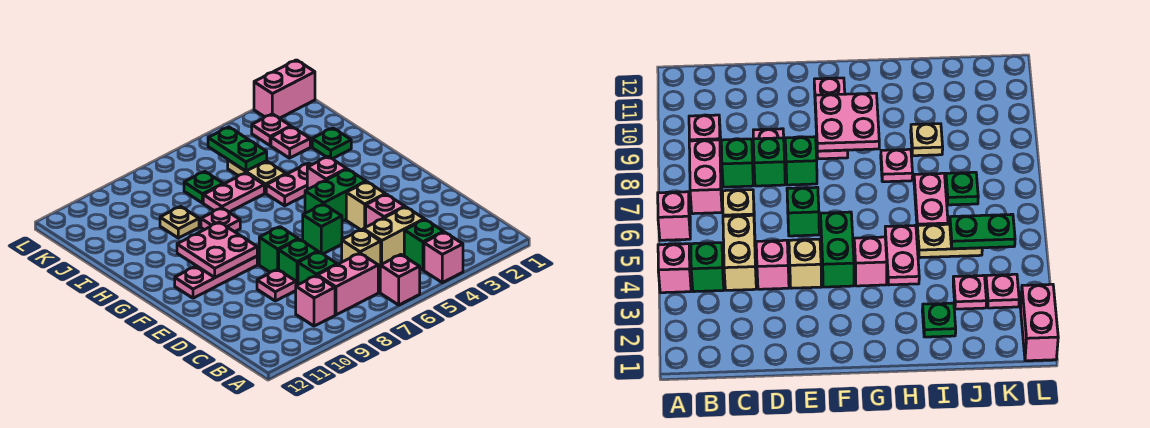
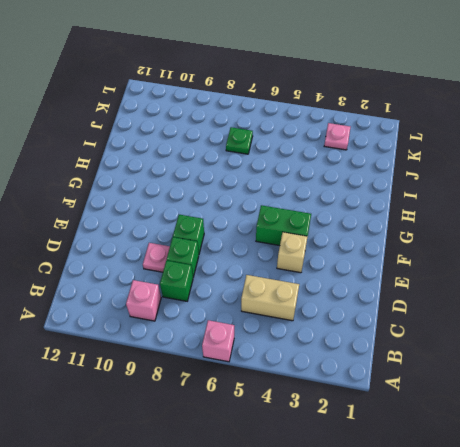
none -> pink brick A4 level 1
none -> green brick B4 level 1
none -> pink brick B7:B8 level 1

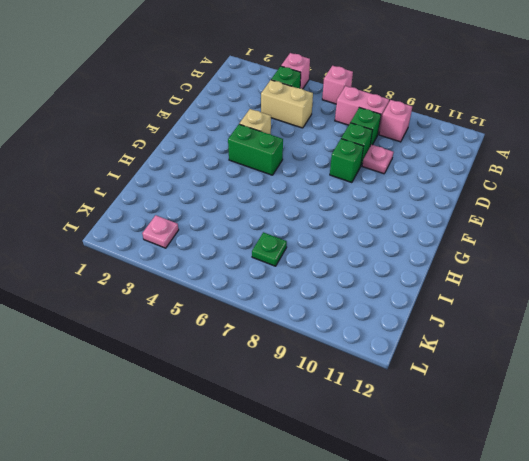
none -> tan brick C6 level 1
none -> pink brick D4 level 1
none -> green brick E6 level 1

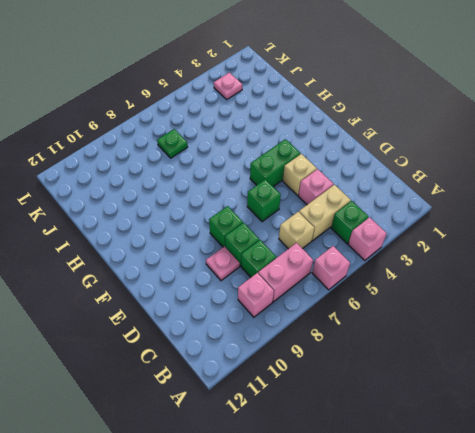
none -> pink plate F9:F11 level 1
none -> pink brick G4 level 1
none -> pink plate H4:H5 level 1

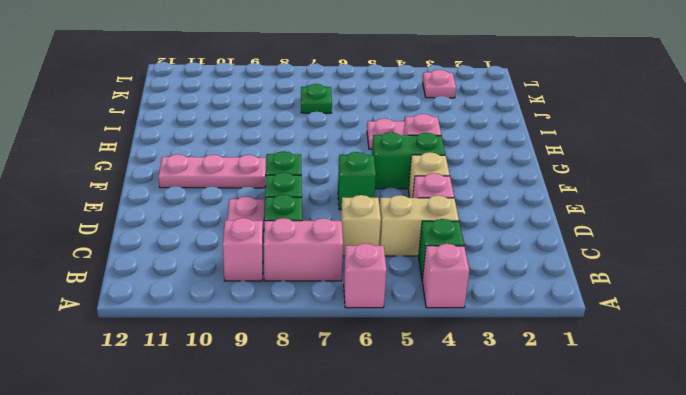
none -> pink plate H8 level 1
none -> green plate I2 level 1
none -> tan plate I5:J5 level 1

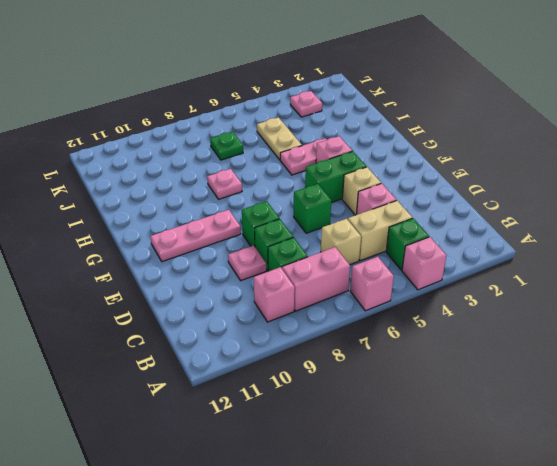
none -> green plate I2 level 1
none -> pink plate I6:I7 level 1
none -> tan plate I9 level 1

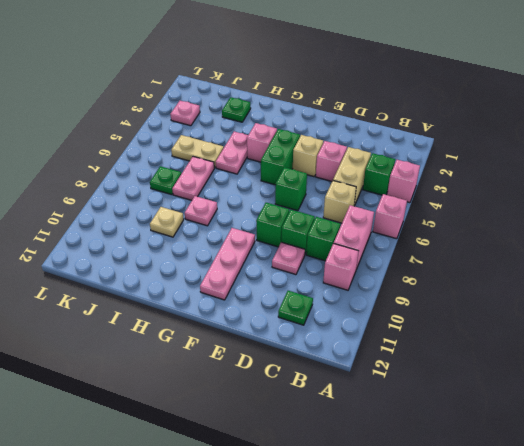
green plate C11 level 1 -> none
none -> pink plate J3 level 1
none -> pink brick L1:L2 level 1
none -> pink plate F9:G10 level 2

